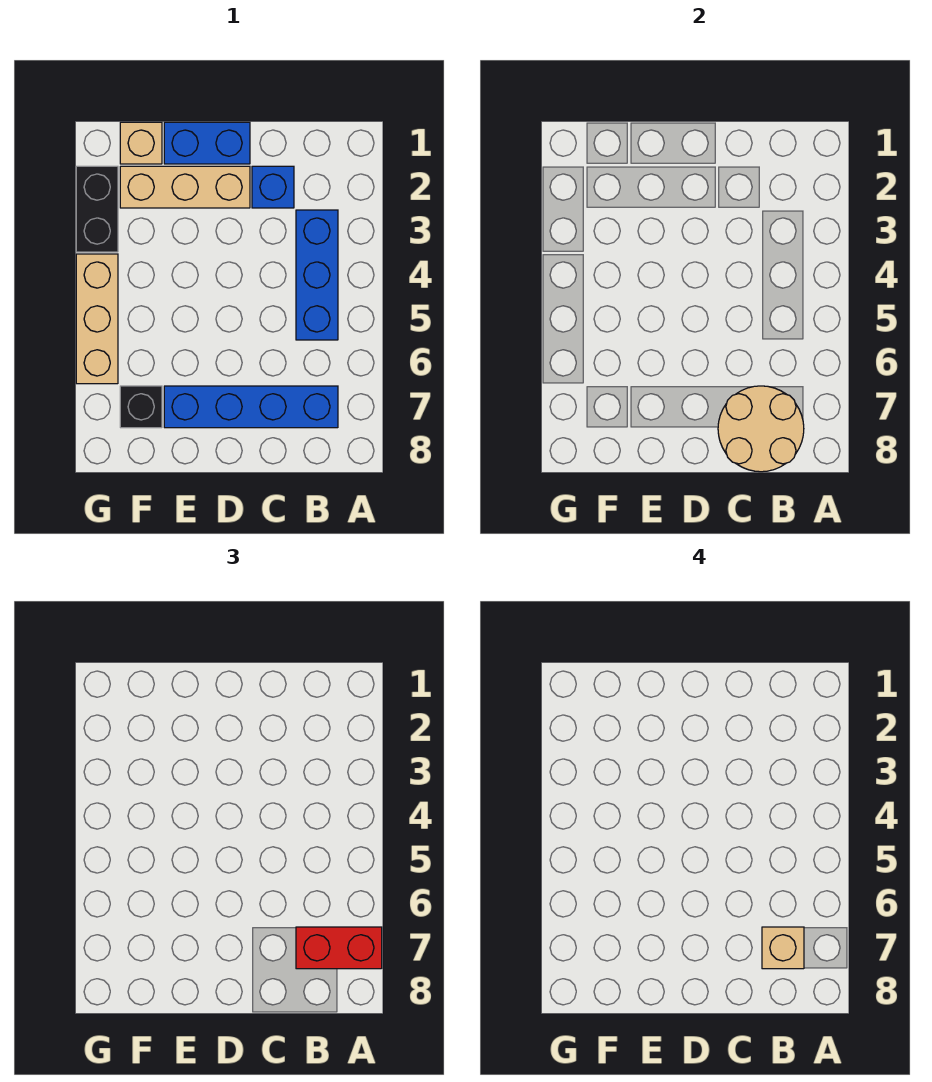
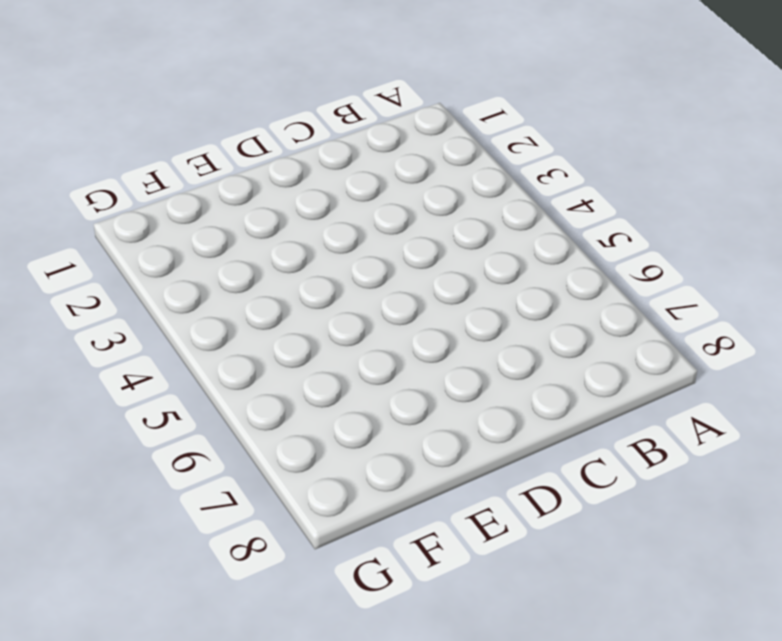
none -> blue brick B3:B5 level 1
none -> blue brick B7:E7 level 1
none -> blue brick C2 level 1

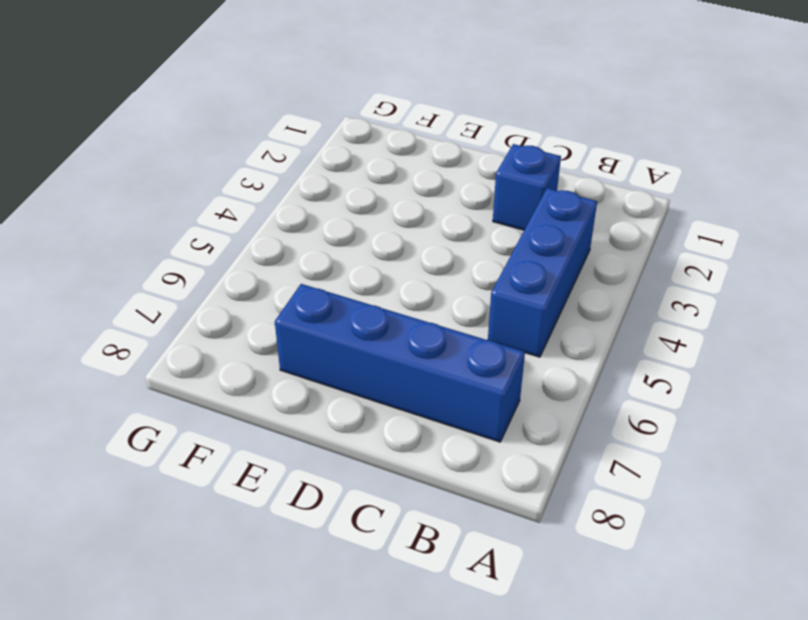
none -> blue brick D1:E1 level 1
none -> tan brick D2:F2 level 1
none -> tan brick F1 level 1

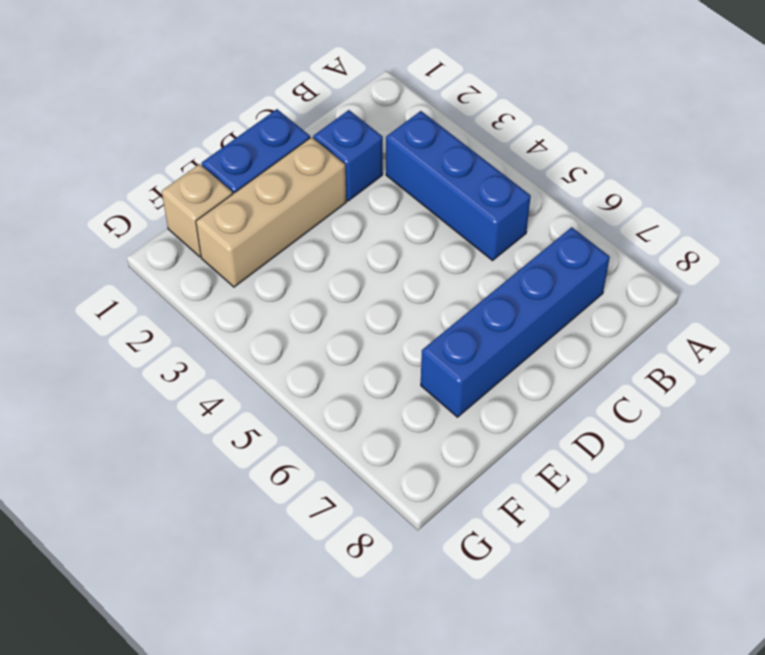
none -> black brick F7 level 1
none -> black brick G2:G3 level 1
none -> tan brick G4:G6 level 1

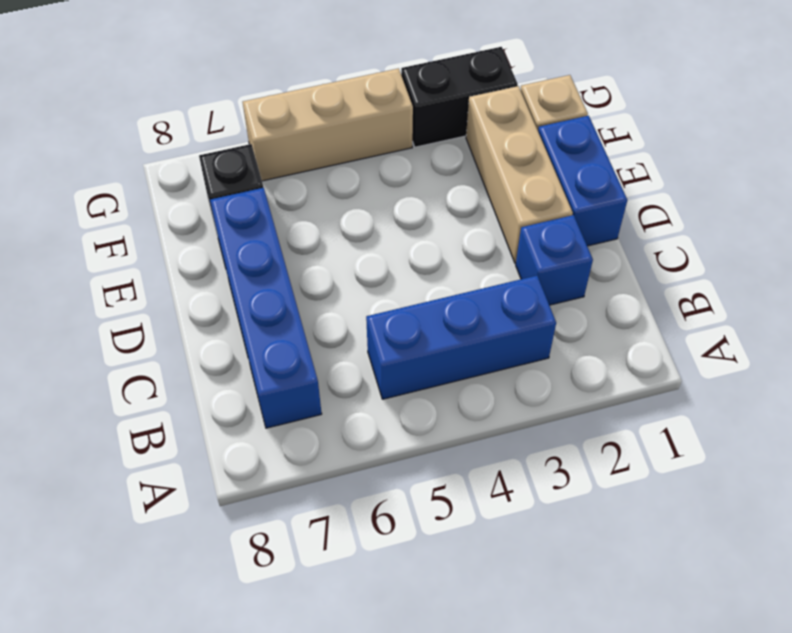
none -> tan round brick B7:C8 level 2
none -> red brick A7:B7 level 3
none -> tan brick B7 level 4

